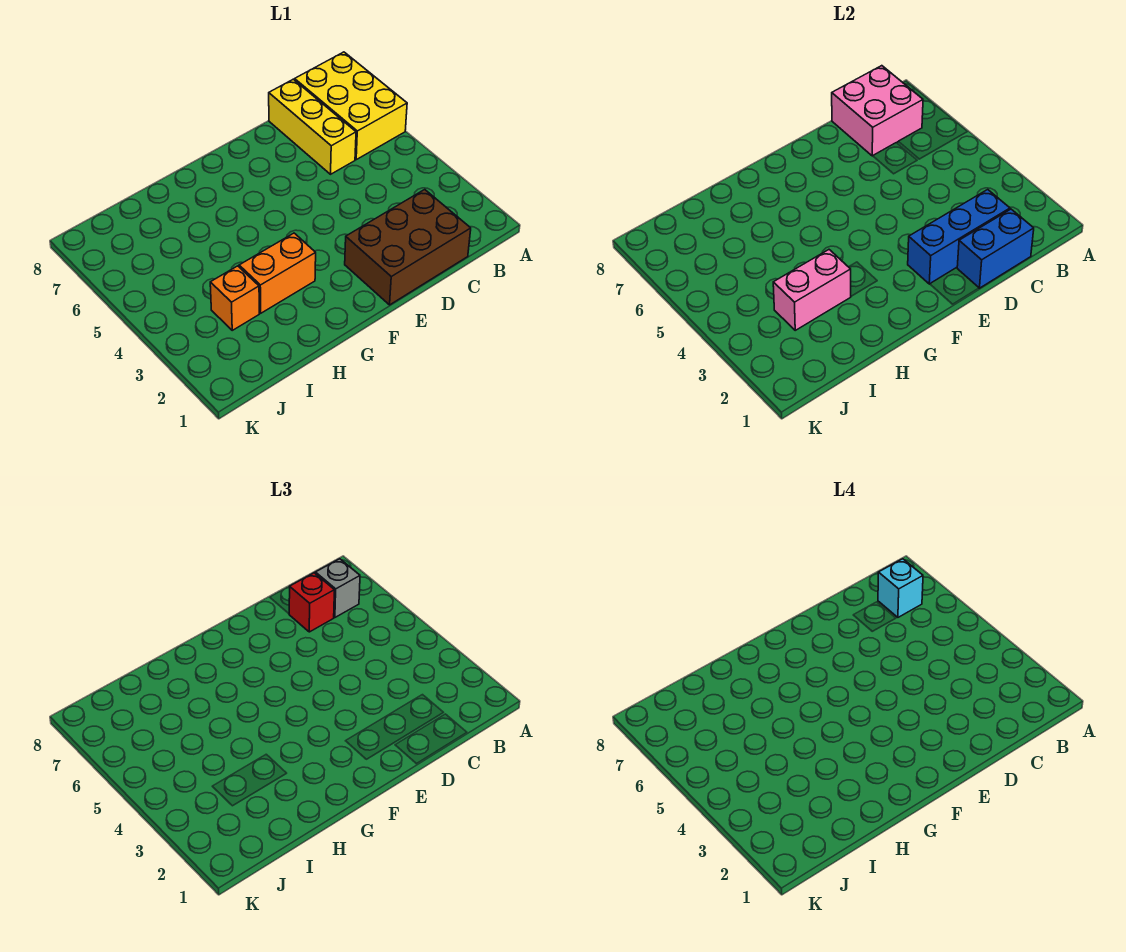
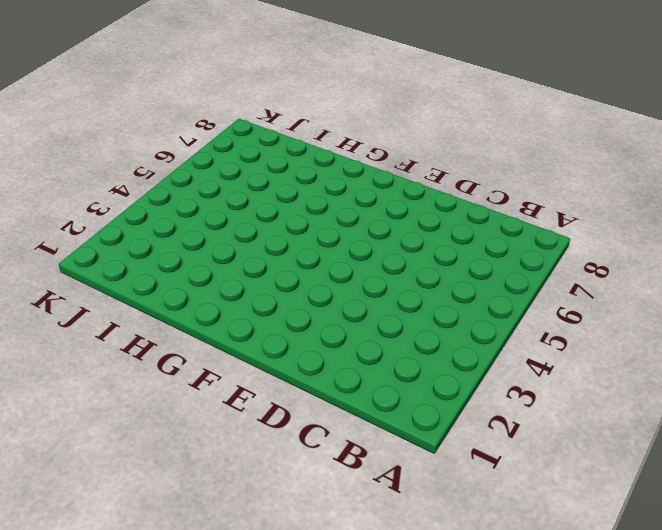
none -> yellow brick A6:B8 level 1
none -> brown brick C1:E2 level 1
none -> yellow brick C6:C8 level 1

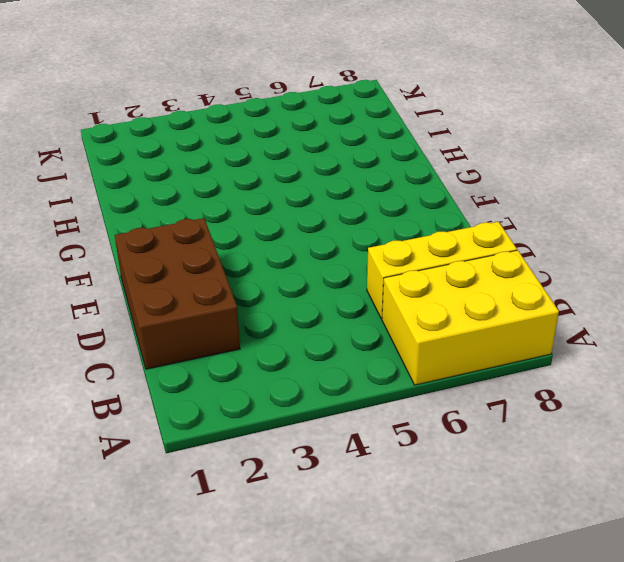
none -> orange brick G3:H3 level 1
none -> orange brick I3 level 1
none -> pink brick B7:C8 level 2

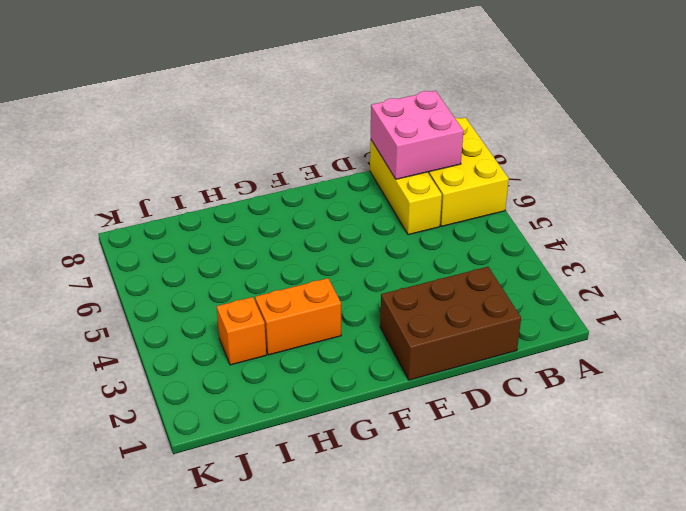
none -> blue brick C1:D1 level 2
none -> blue brick C2:E2 level 2
none -> pink brick H3:I3 level 2

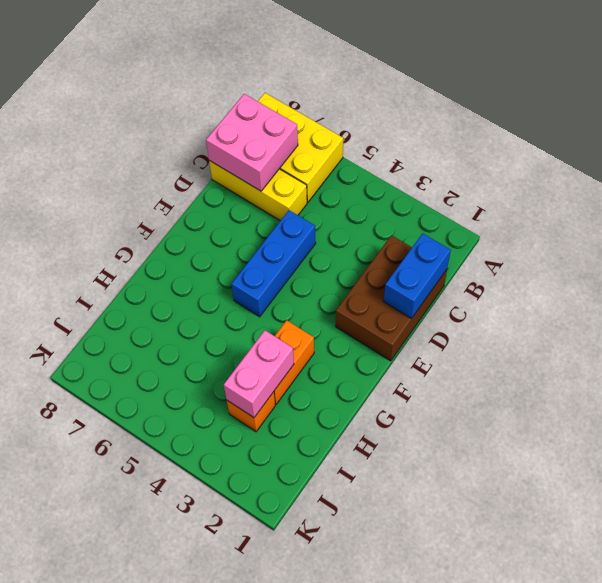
blue brick D5:F5 level 1 -> blue brick C2:E2 level 2
none -> grey brick B7 level 3
none -> red brick C7 level 3
none -> cyan brick B7 level 4

